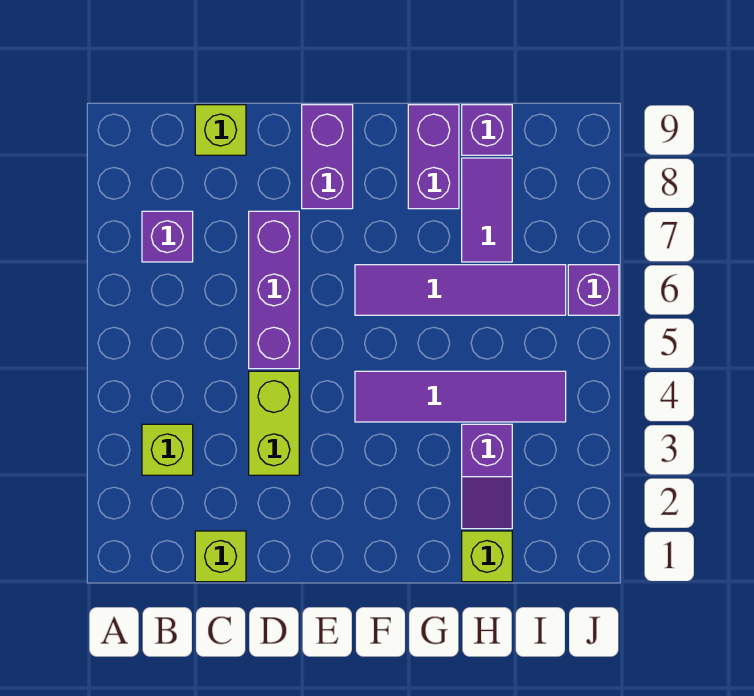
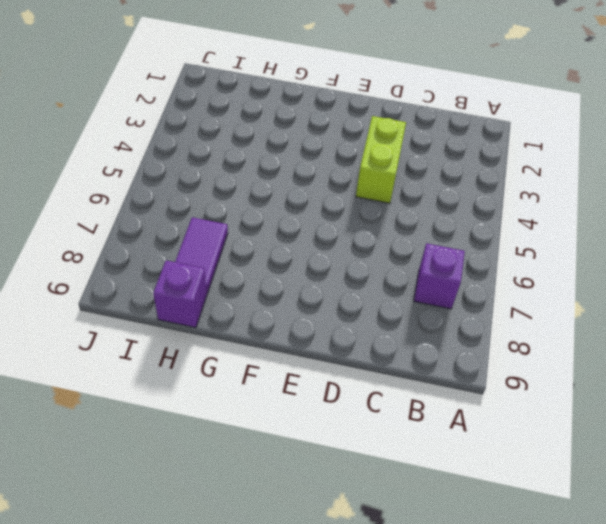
none -> lime brick B3 level 1
none -> lime brick C1 level 1
none -> lime brick C9 level 1

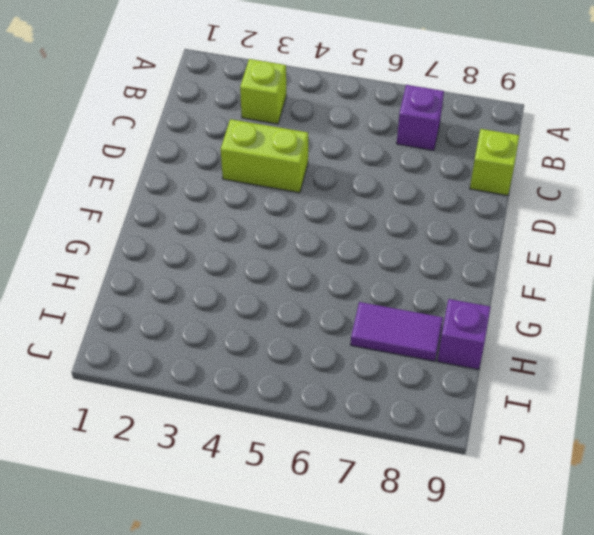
none -> lime brick C1 level 1
none -> purple brick D5:D7 level 1
none -> purple brick E8:E9 level 1

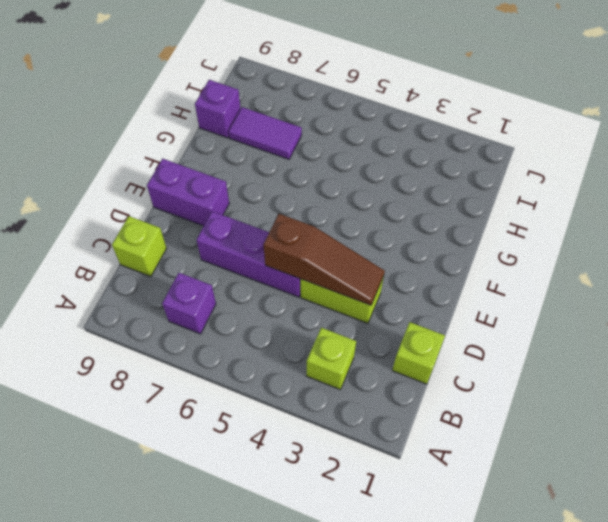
brown slope D3:D5 level 2 top 5 -> none
none -> purple tile F4:I4 level 1
none -> purple tile F6:I6 level 1
none -> purple brick G8:G9 level 1

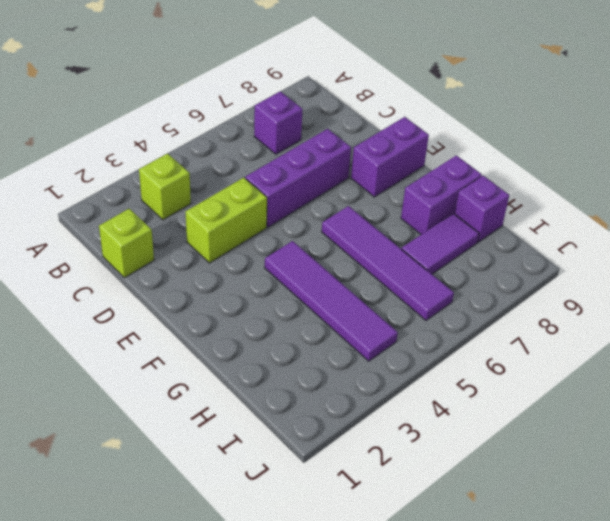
none -> lime brick C9 level 1
none -> lime brick H1 level 1
none -> purple slope H2:H3 level 1 top 3

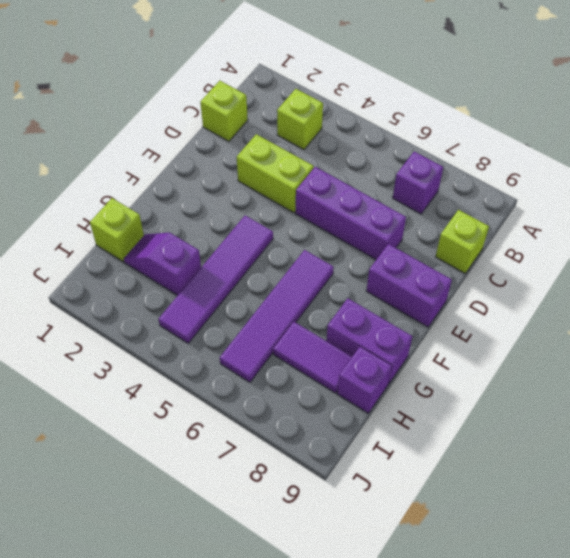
none -> purple brick J6 level 1

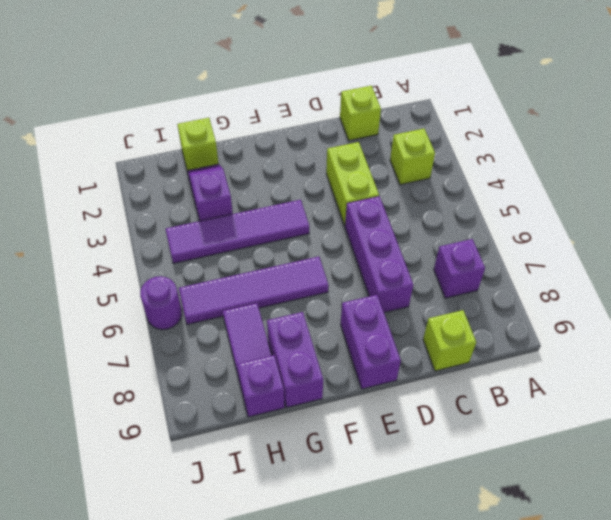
purple round brick J6 level 1 -> purple brick J6 level 1

